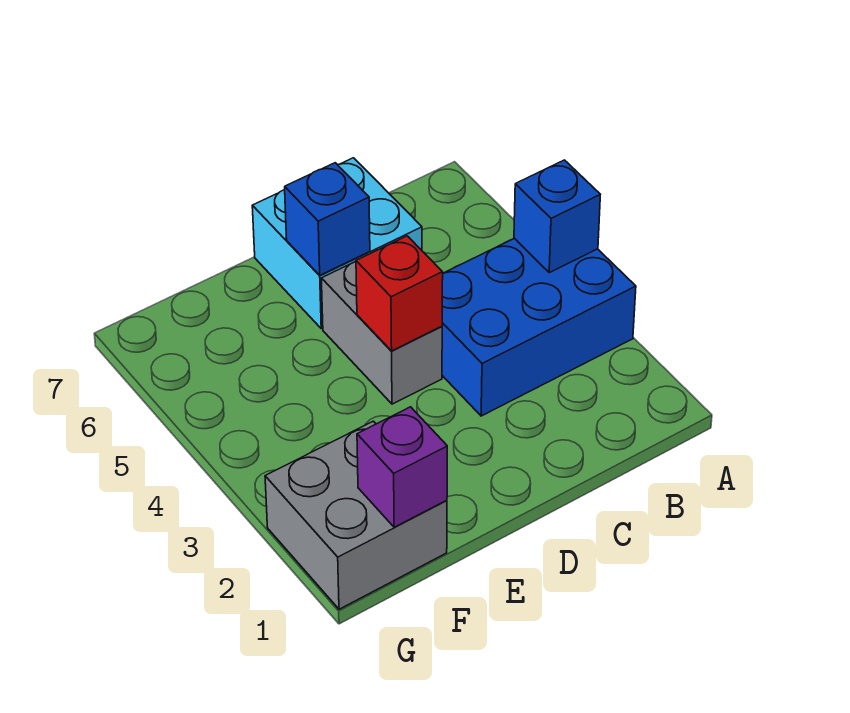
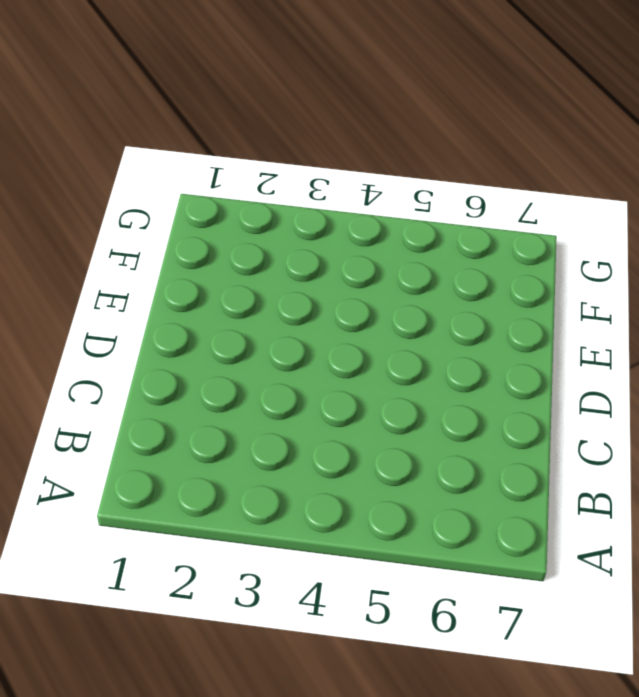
none -> blue brick A3:C4 level 1
none -> cyan brick C6:D7 level 1

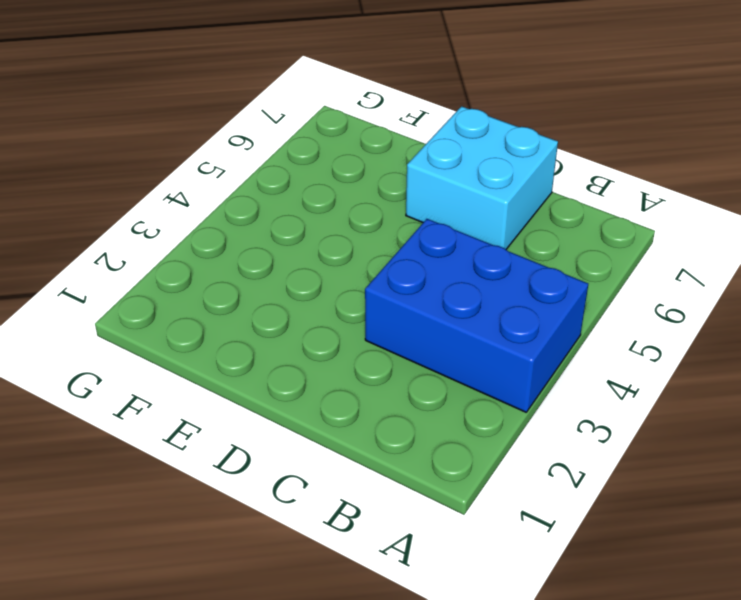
none -> grey brick D4:D5 level 1
none -> grey brick F1:G2 level 1

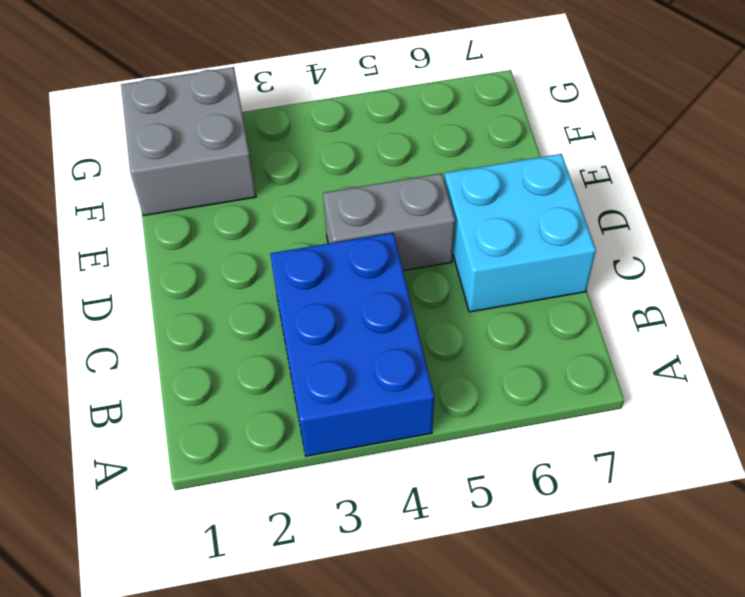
none -> blue brick A4 level 2
none -> red brick D4 level 2

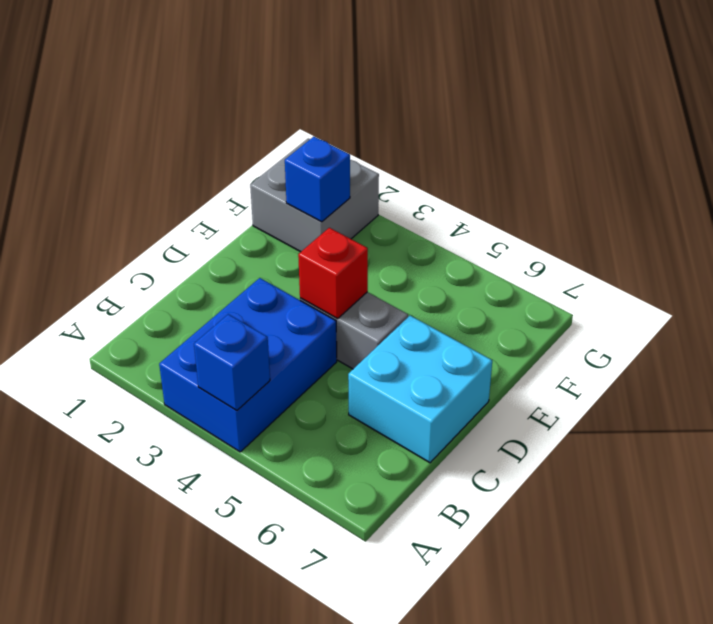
blue brick F2 level 2 -> blue brick D6 level 2
none -> purple brick F1 level 2

